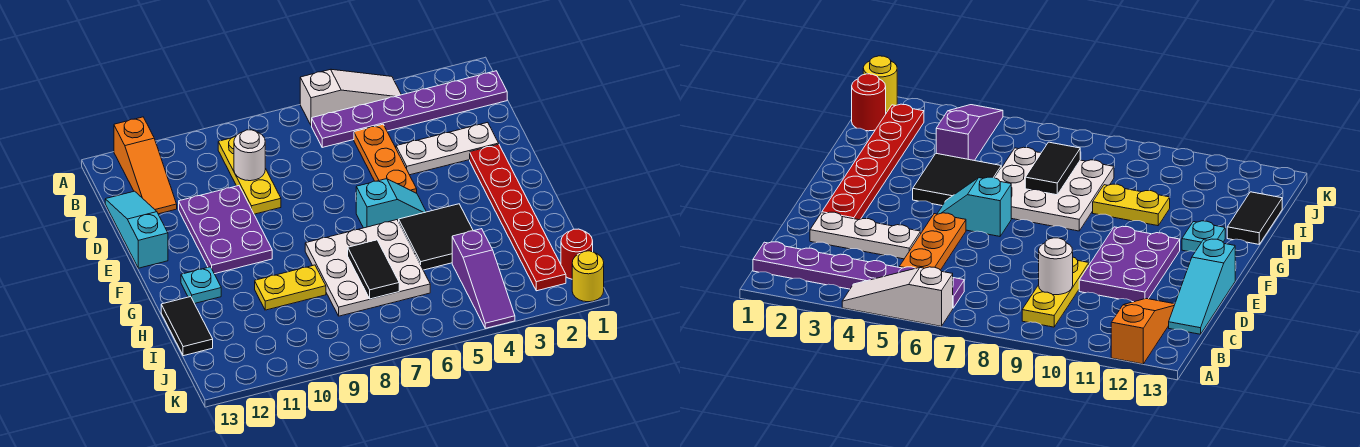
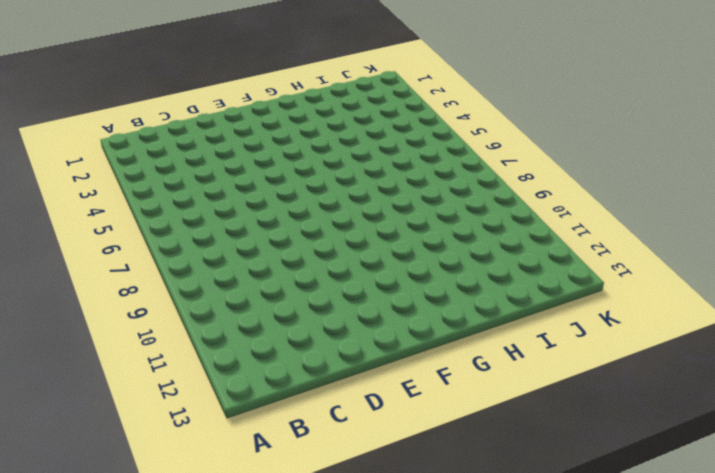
none -> white slope A4:A6 level 1 top 6
none -> orange slope A12:C12 level 1 top A
none -> purple plate B1:B6 level 1

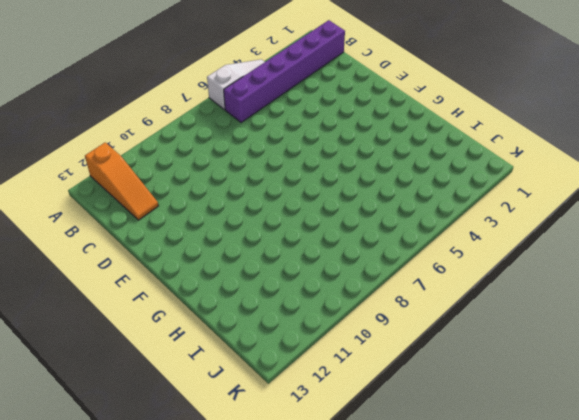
purple brick B1:B6 level 1 -> purple plate B1:B6 level 1
none -> yellow plate B9:D9 level 1
none -> orange plate C5:E5 level 1
none -> cyan slope C13:E13 level 1 top E

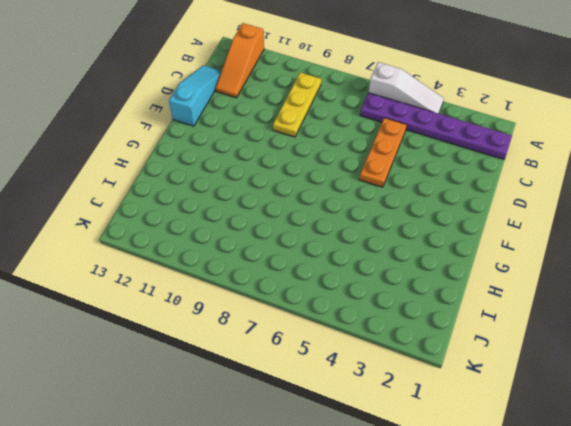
none -> white plate D2:D4 level 1
none -> purple plate D10:F11 level 1
none -> red plate E2:J2 level 1

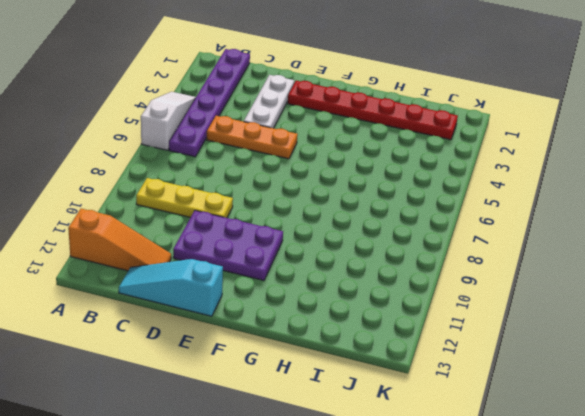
none -> cyan slope F5:F6 level 1 top 6
none -> black tile G4:H5 level 1
none -> white plate G6:I8 level 1

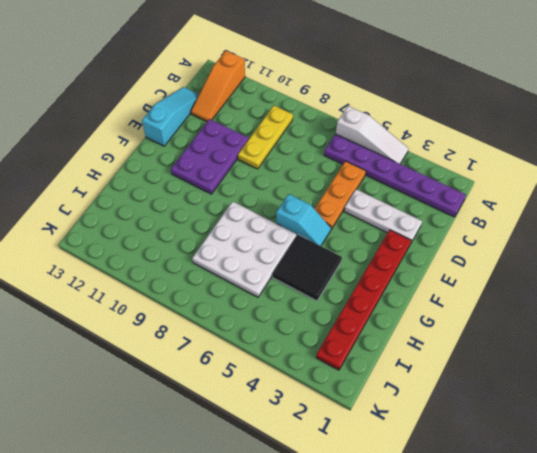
none -> cyan plate G12 level 1
none -> yellow plate H9:H10 level 1
none -> black tile H13:I13 level 1

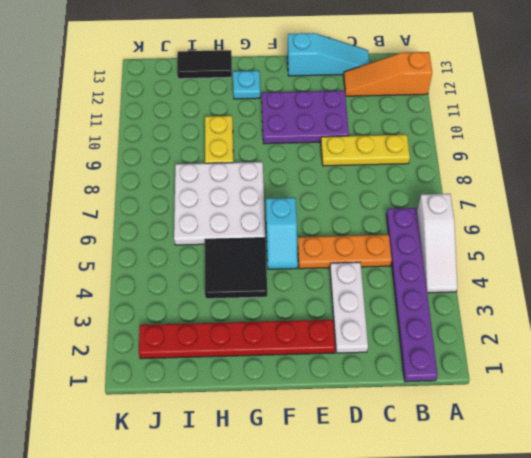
none -> purple slope I4:K4 level 1 top I
none -> red round brick J1 level 1
none -> yellow round brick K1 level 1

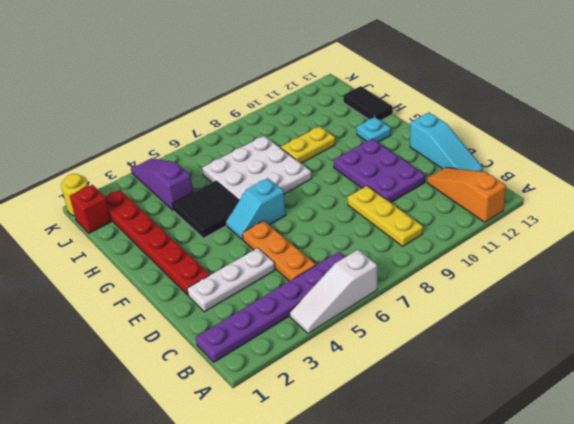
red brick J1 level 1 -> red round brick J1 level 1
none -> white round brick C9 level 2
none -> black tile H7:I7 level 2

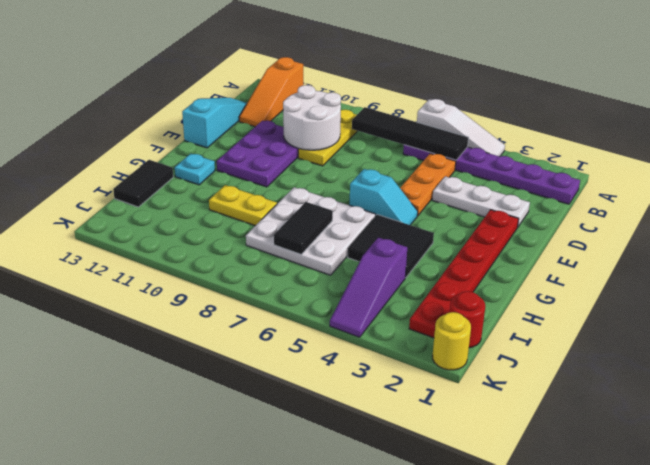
black tile B5:B8 level 2 -> none
white round brick C9:D10 level 2 -> white round brick C9 level 2

